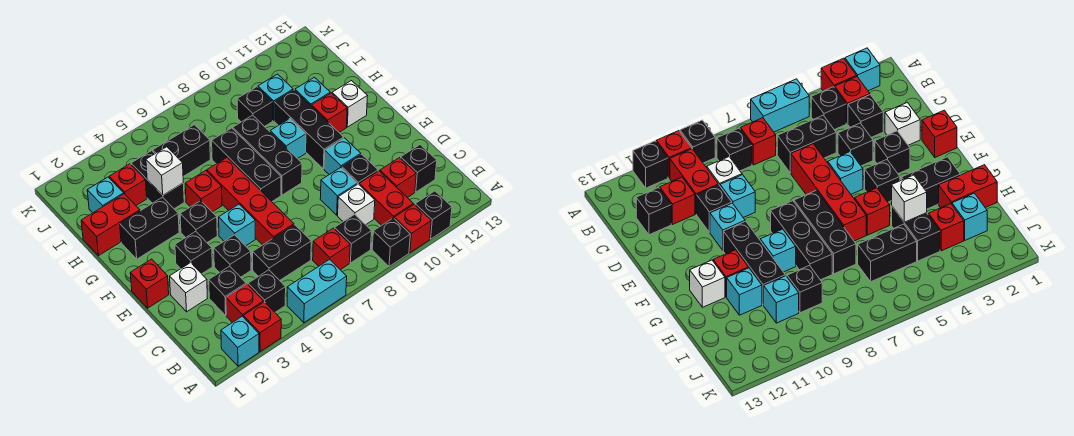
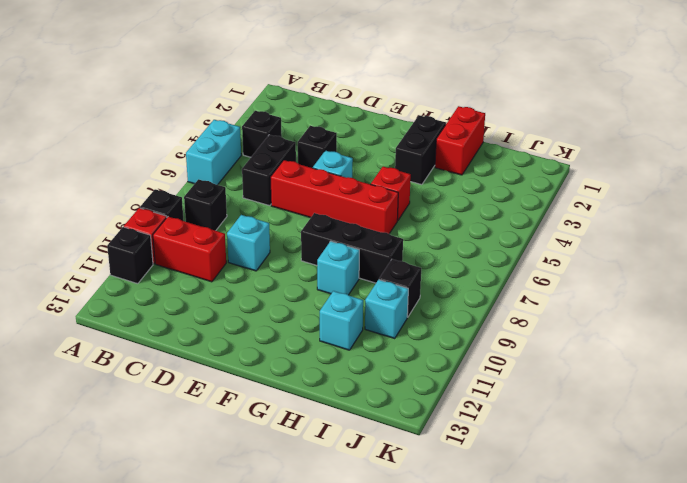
none -> cyan brick A2 level 1
none -> red brick A3 level 1
none -> red brick B3 level 1
none -> red brick B7 level 1

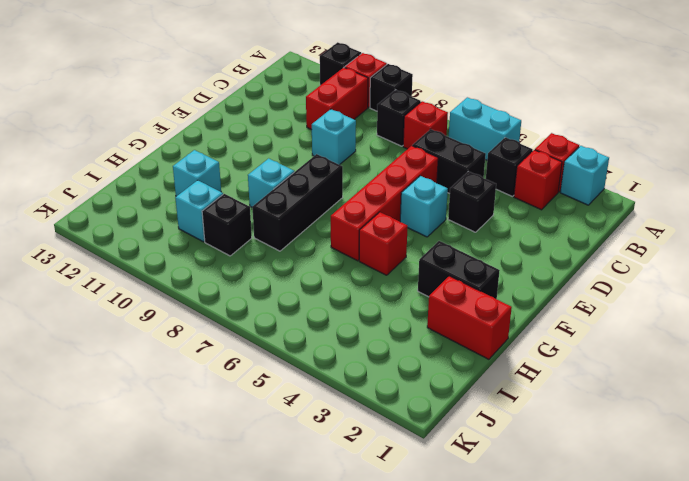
none -> black brick C3 level 1
none -> white brick C9 level 1
none -> red brick C11 level 1
none -> black brick C12 level 1

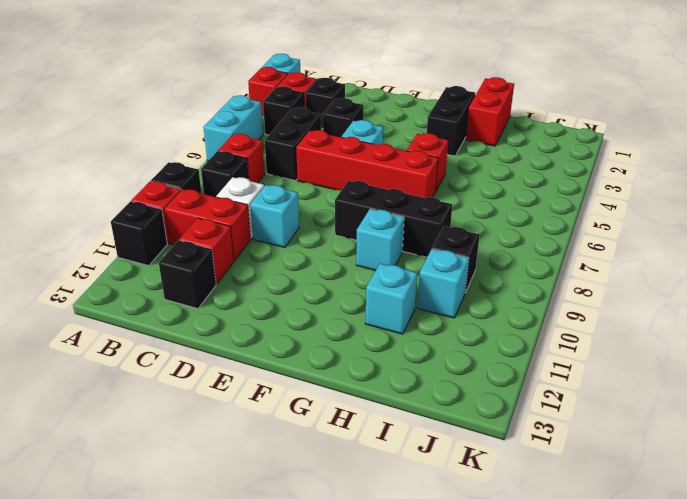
none -> white brick D2 level 1
none -> black brick D10 level 1
none -> red brick E1 level 1
none -> black brick E3 level 1

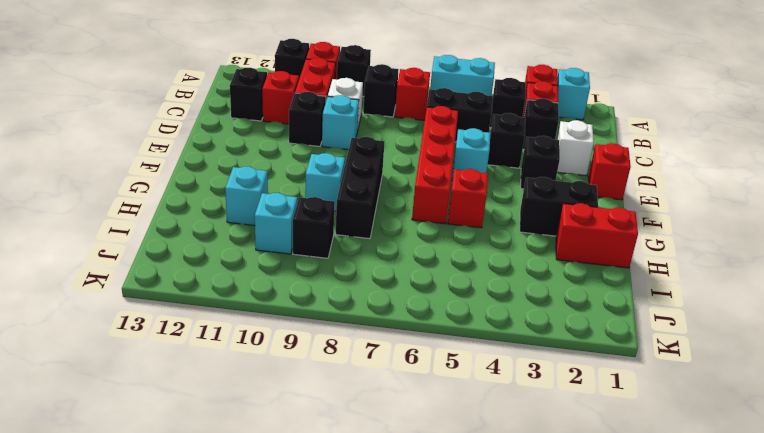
none -> cyan brick E10 level 1
none -> black brick F4 level 1
none -> black brick F7:H7 level 1
none -> black brick F10:H10 level 1

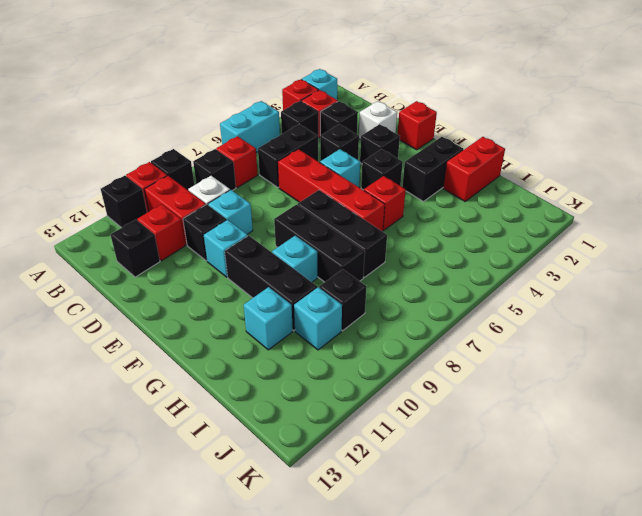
none -> red brick G11 level 1
none -> white brick G12 level 1
none -> black brick H4:I4 level 1
none -> cyan brick I2 level 1

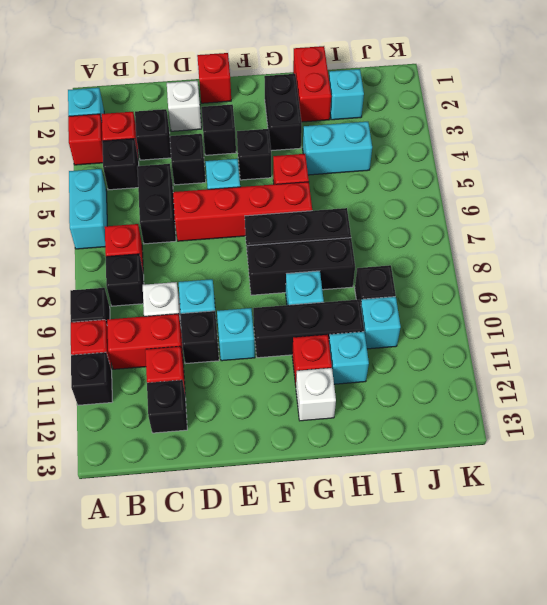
cyan brick H4:I4 level 1 -> black brick H4:I4 level 1
none -> red brick I3 level 1
none -> black brick I5:I6 level 1
none -> white brick H4 level 2

